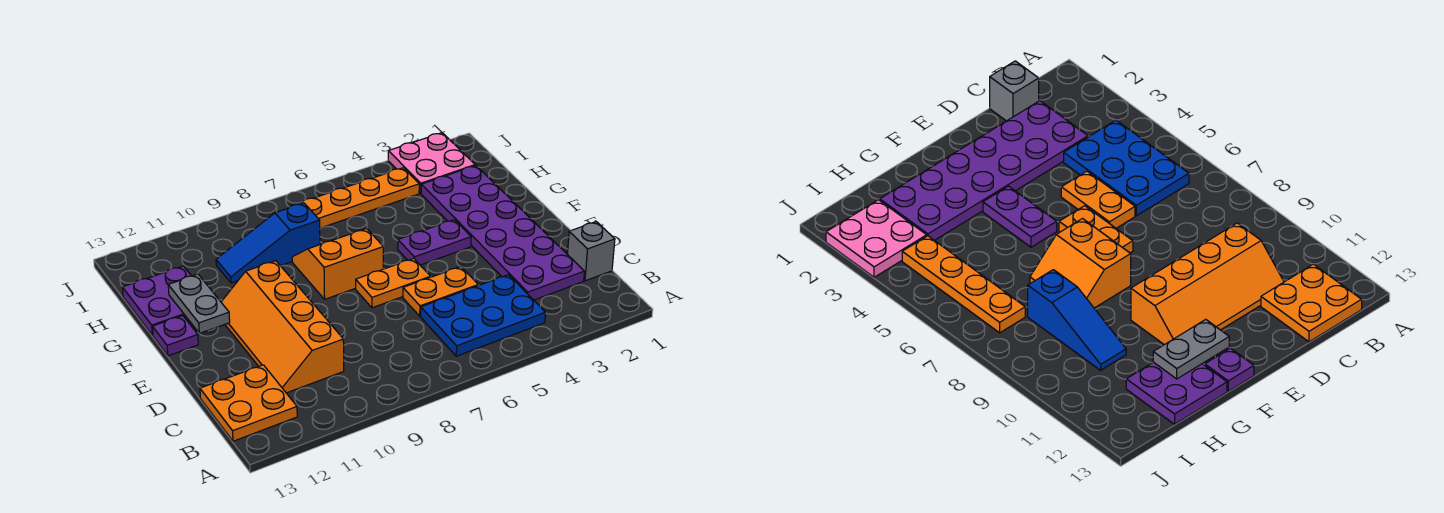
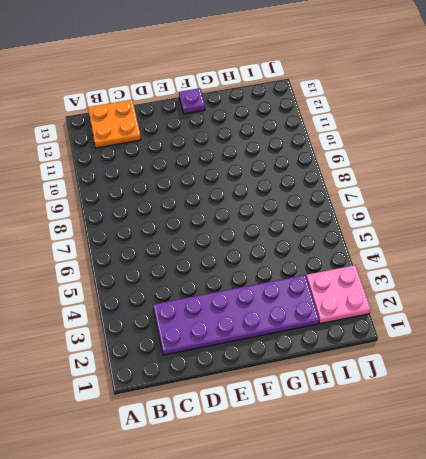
none -> blue plate B4:C6 level 1
none -> grey brick C1 level 1
none -> orange slope C10:F11 level 1 top 10

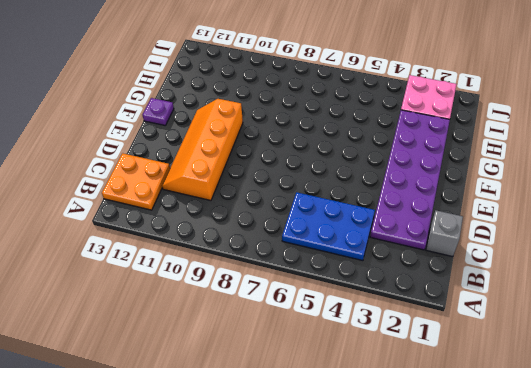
none -> orange plate D5:D6 level 1
none -> orange plate E6:E7 level 1
none -> purple plate F4:F5 level 1

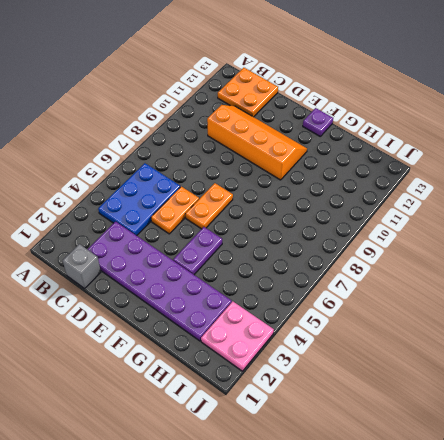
none -> orange slope F7:G8 level 1 top F
none -> purple plate G12:H13 level 1
none -> blue slope H8:H10 level 1 top 8

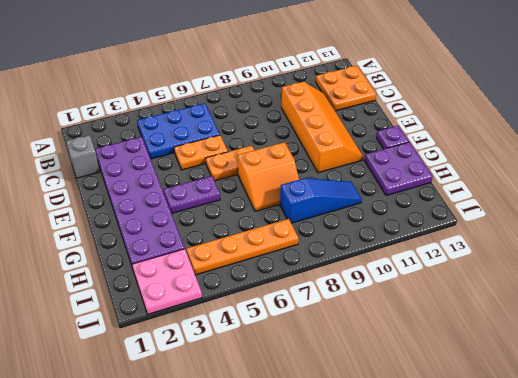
none -> grey plate F12:G12 level 2

